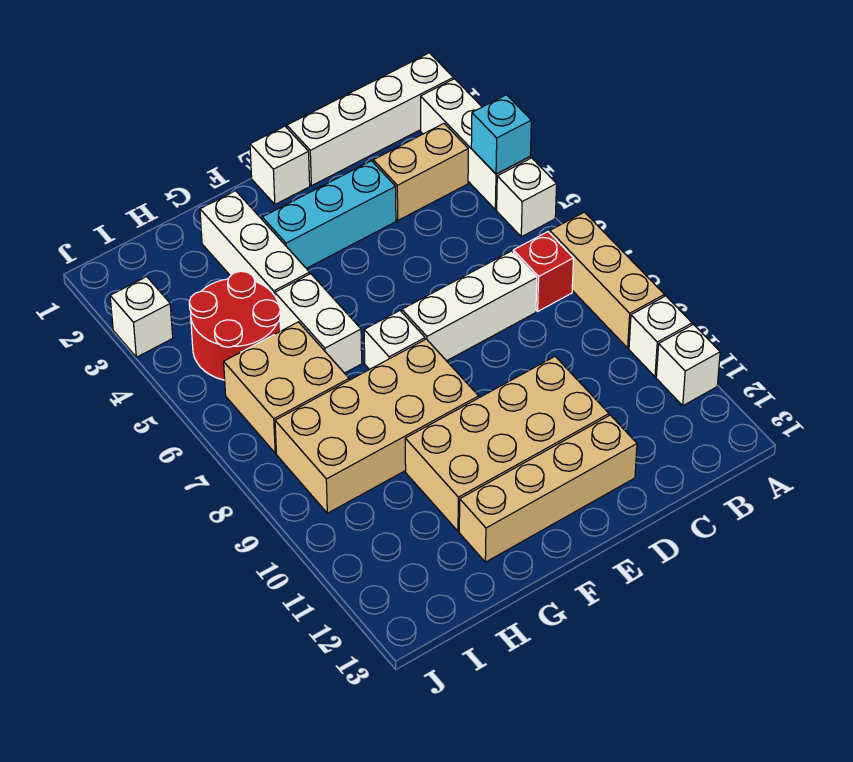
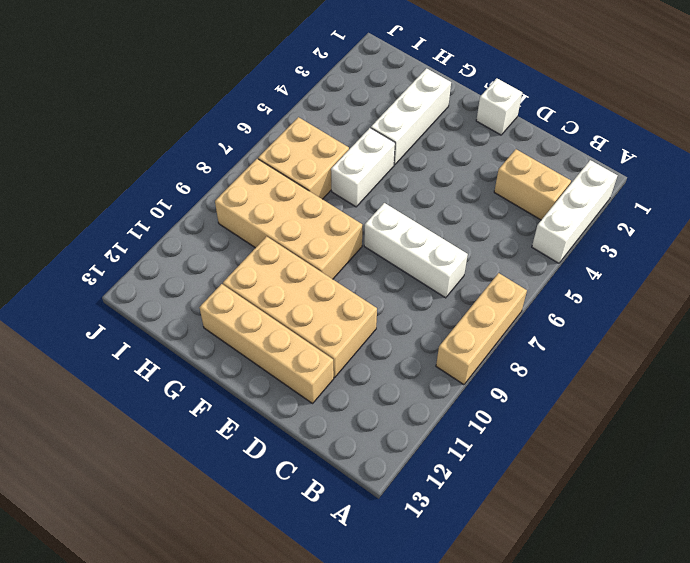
none -> white brick A1:D1 level 1
none -> white brick A5 level 1
none -> white brick A10 level 1

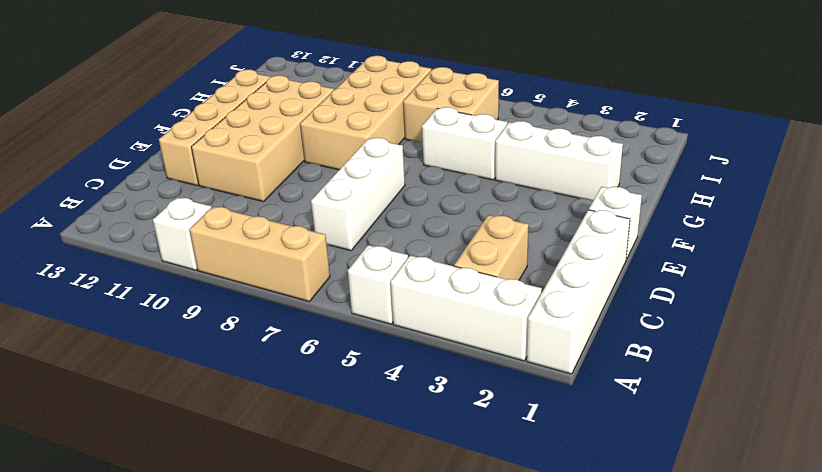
none -> white brick A11 level 1
none -> red brick B7 level 1
none -> cyan brick D3:F3 level 1

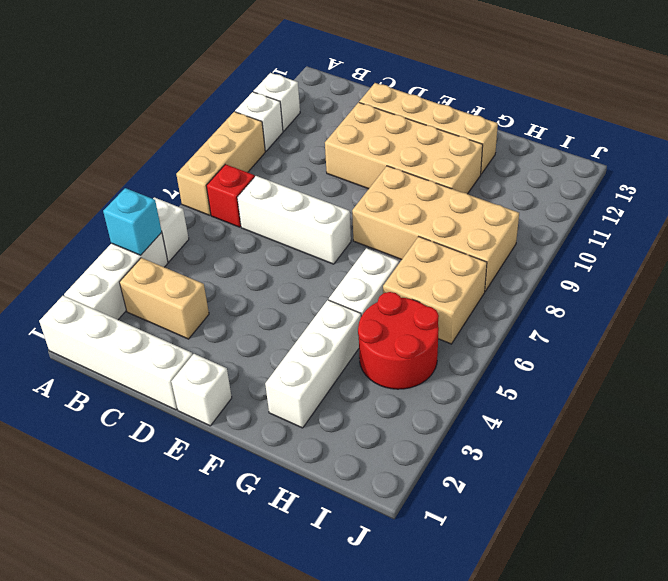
none -> cyan brick D3:F3 level 1
none -> white brick F7 level 1
none -> white brick J3 level 1

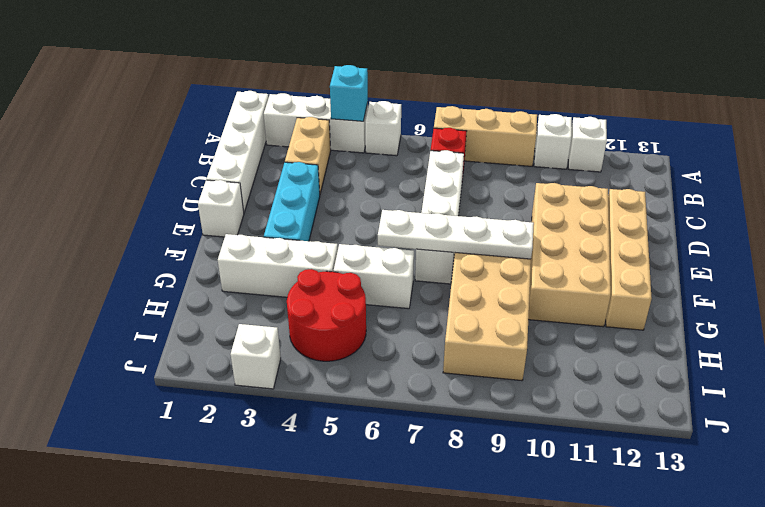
white plate F6:F9 level 2 -> none
none -> tan brick H6:I7 level 1

